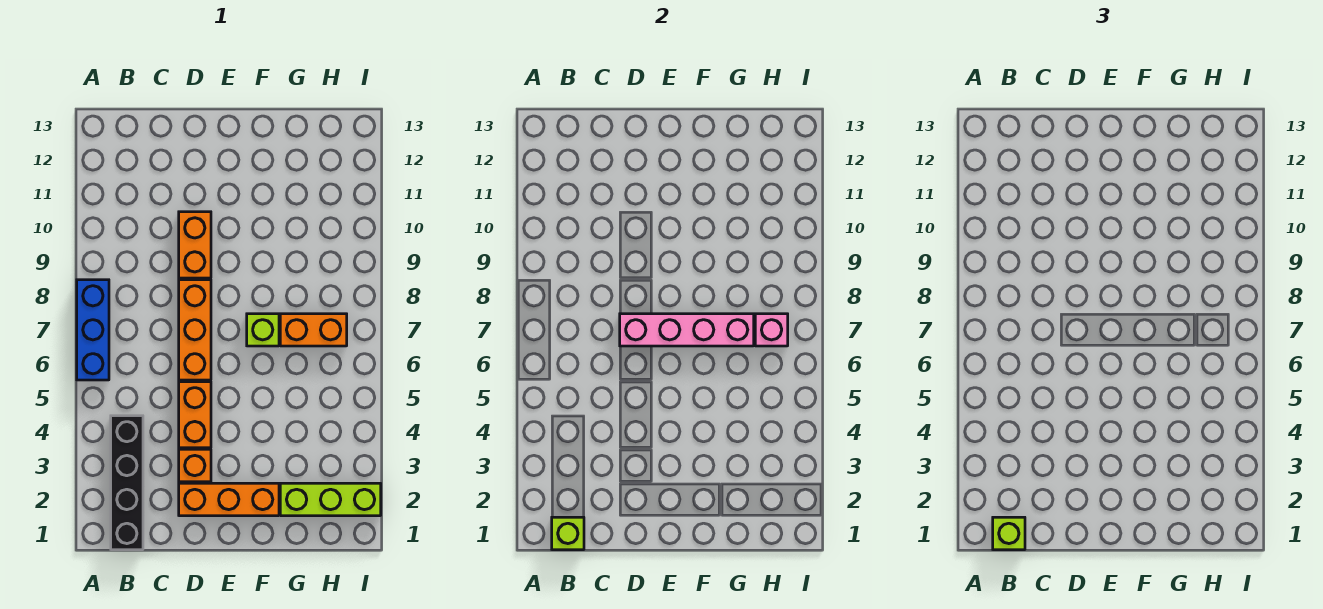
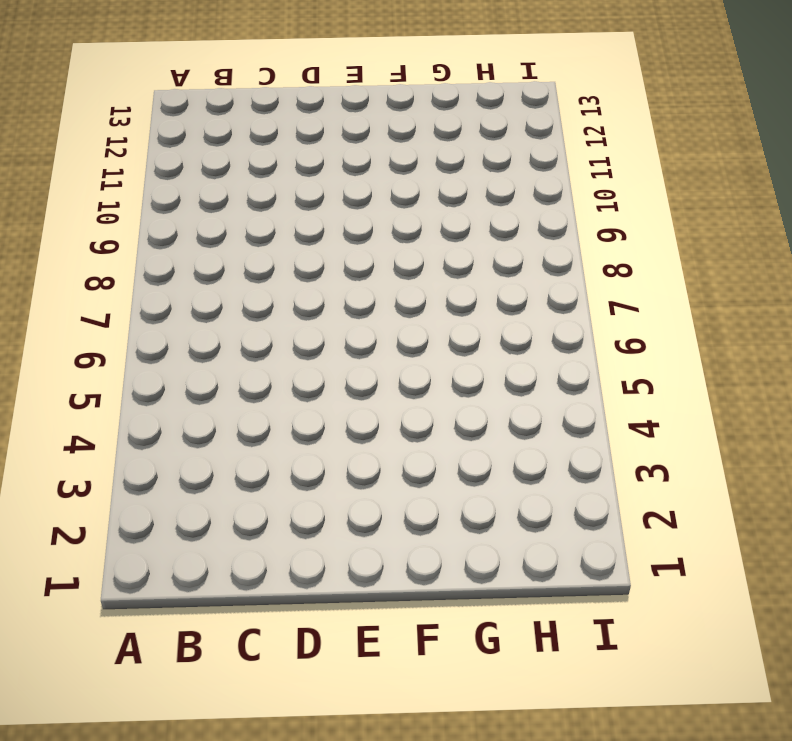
none -> blue brick A6:A8 level 1
none -> black brick B1:B4 level 1
none -> orange brick D2:F2 level 1

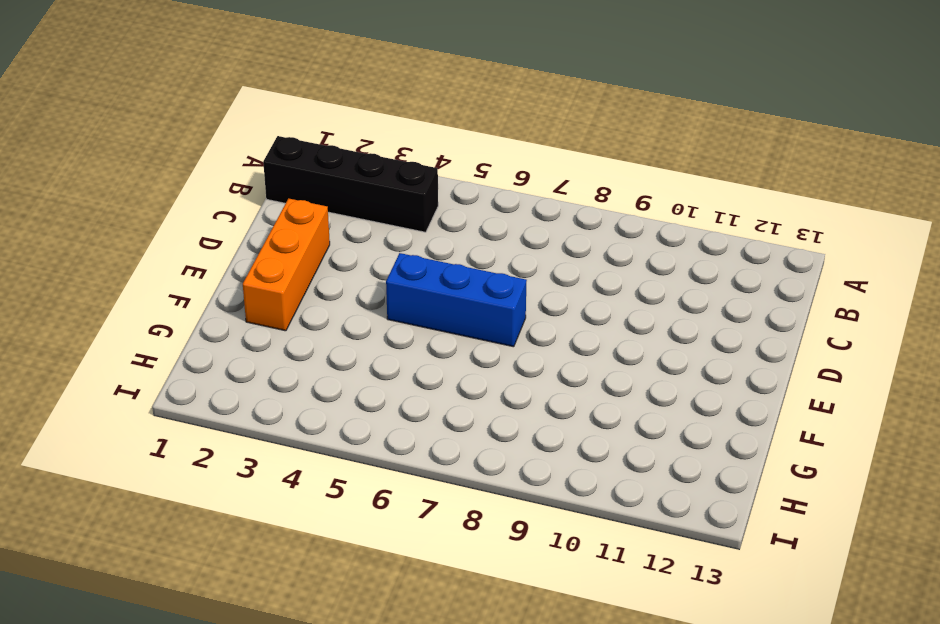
blue brick E5:E7 level 1 -> blue brick A6:A8 level 1
none -> orange brick D3 level 1
none -> orange brick D4:D5 level 1
none -> orange brick D6:D8 level 1

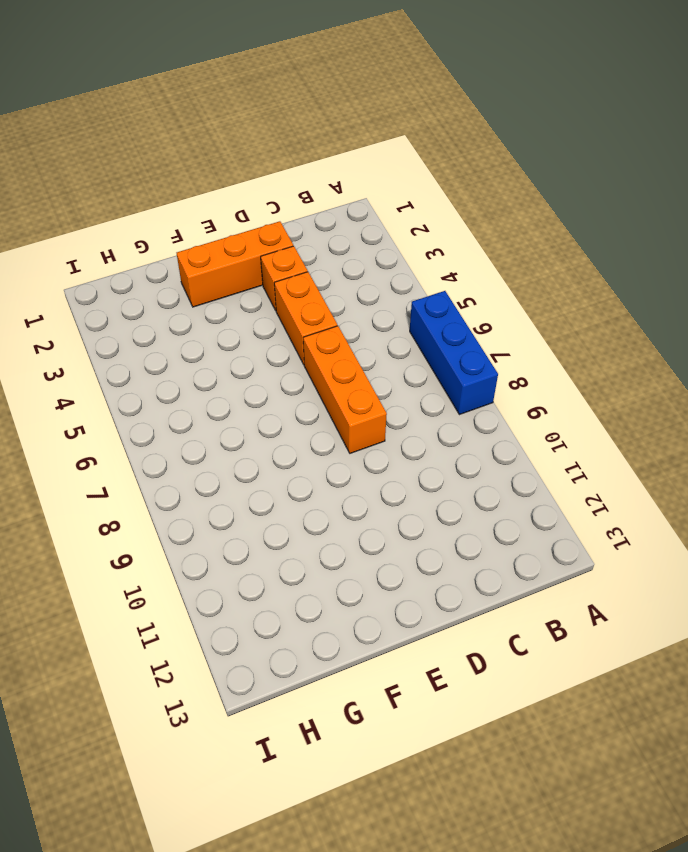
none -> black brick B1:B4 level 1
none -> orange brick D9:D10 level 1
none -> lime brick F7 level 1

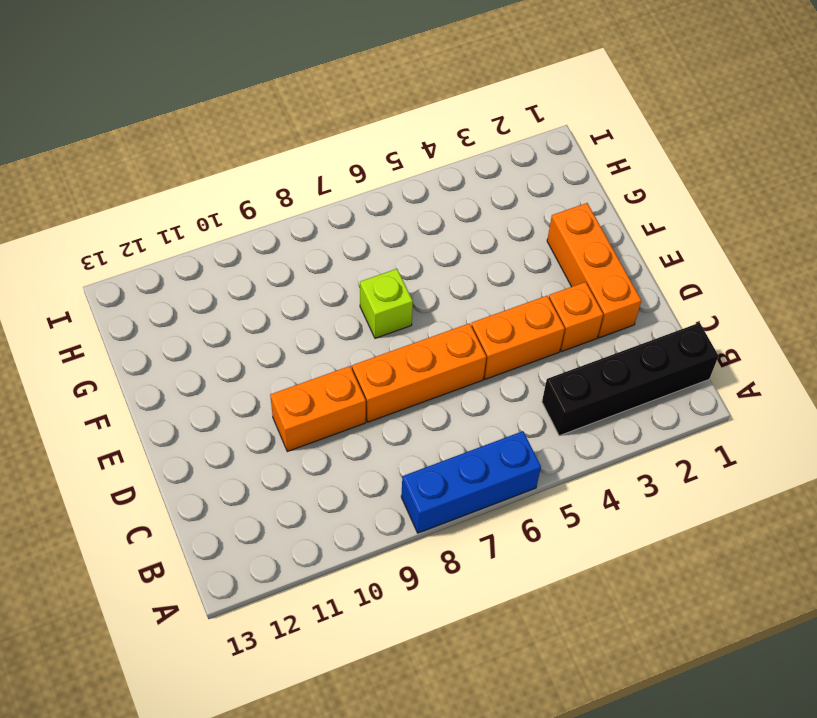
none -> lime brick G2:I2 level 1
none -> orange brick G7:H7 level 1
none -> lime brick B1 level 2

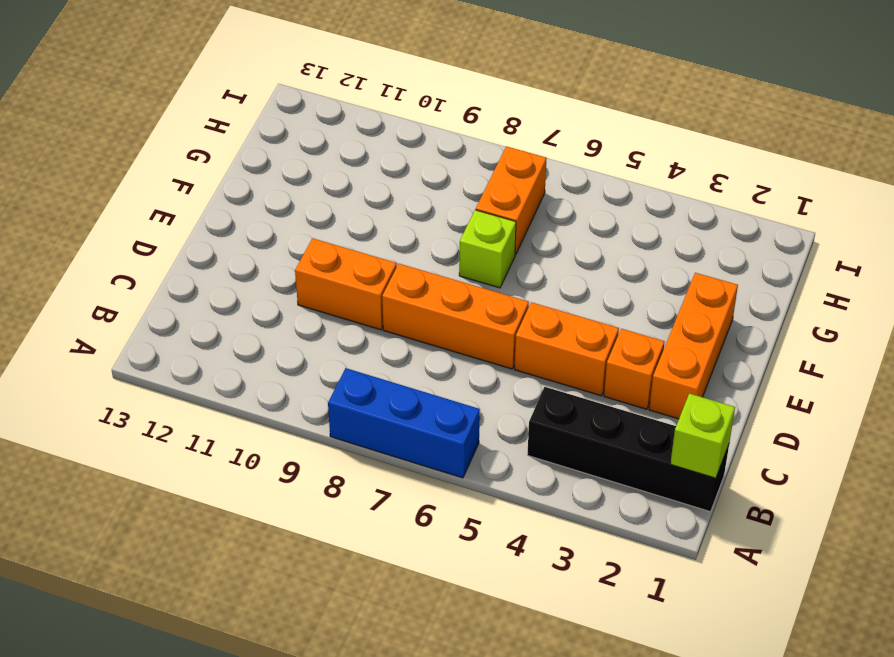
none -> lime brick G2:I2 level 1
none -> pink brick D7:G7 level 2
none -> pink brick H7 level 2

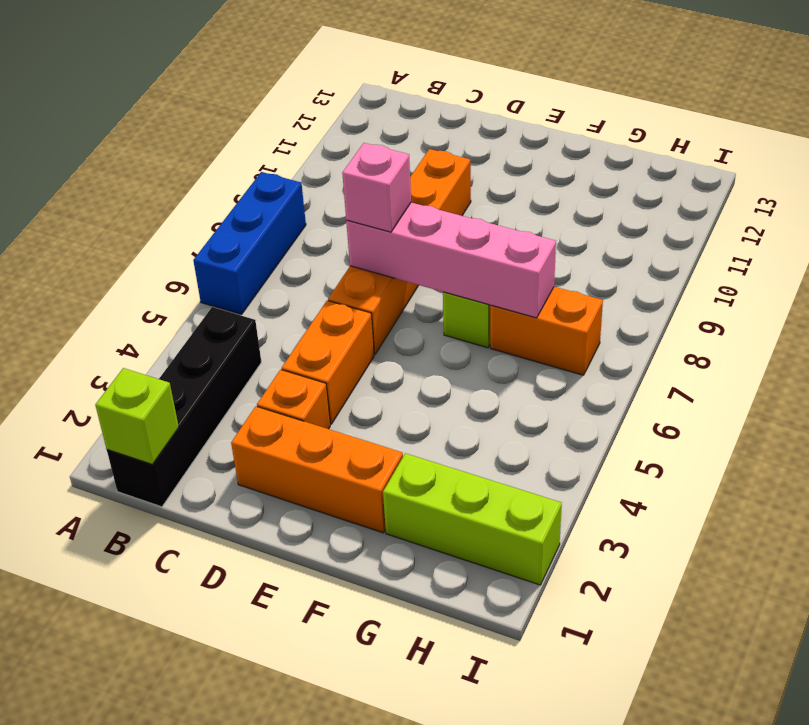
pink brick D7 level 3 -> pink brick H7 level 2
none -> lime brick B1 level 3

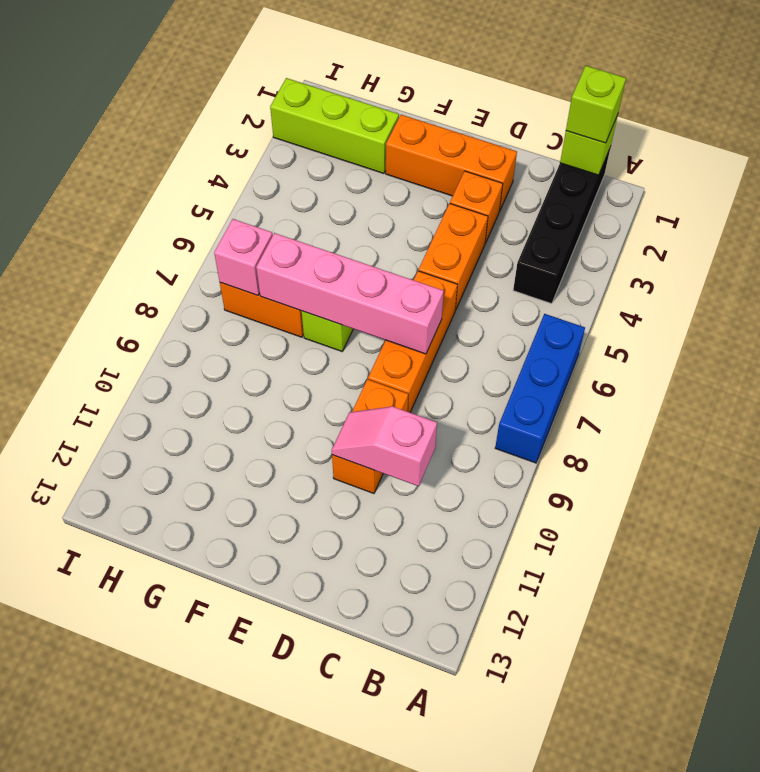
pink slope C10:D10 level 2 top C -> none

